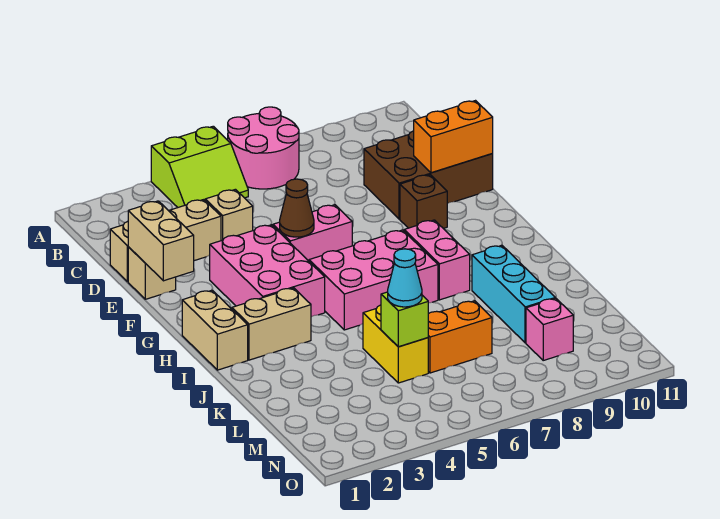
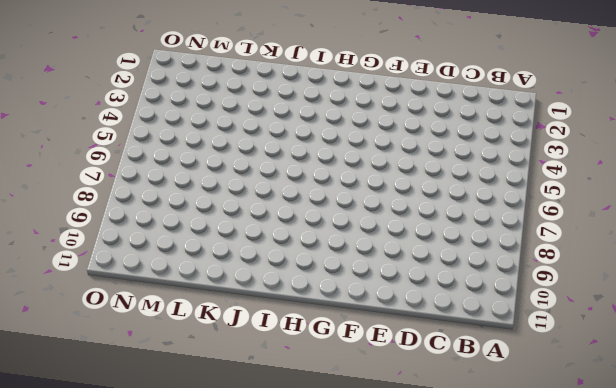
none -> lime slope A4:B5 level 1 top A
none -> pink round brick A6:B7 level 1
none -> tan brick D1:D3 level 1

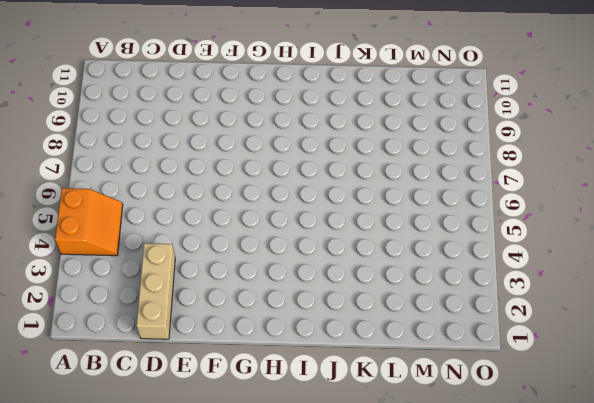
orange slope A4:B5 level 1 top A -> lime slope A4:B5 level 1 top A
none -> pink round brick A6:B7 level 1
none -> tan brick D4 level 1
none -> brown brick D9:E11 level 1

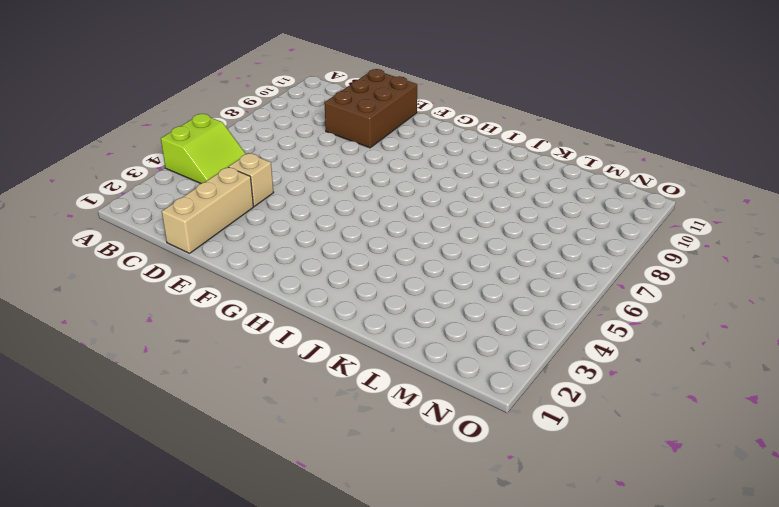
none -> pink round brick A6:B7 level 1
none -> tan brick E1 level 1
none -> pink brick F3:H4 level 1

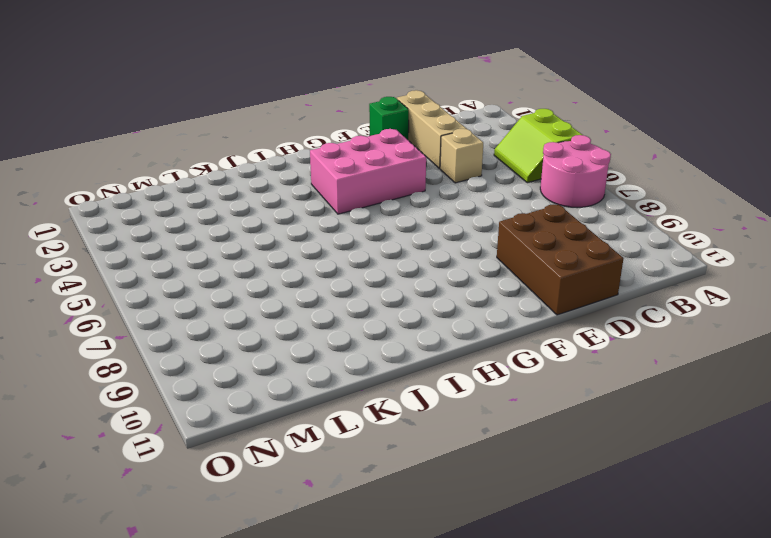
green brick E1 level 1 -> tan brick E1 level 1
none -> pink brick F5:F6 level 1
none -> brown brick F9 level 1
none -> tan brick H1:I1 level 1

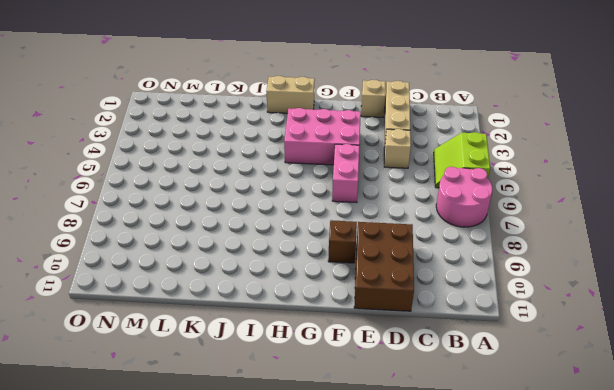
none -> pink brick H5:I7 level 1
none -> pink brick H8:I8 level 1
none -> tan brick I2:I3 level 1

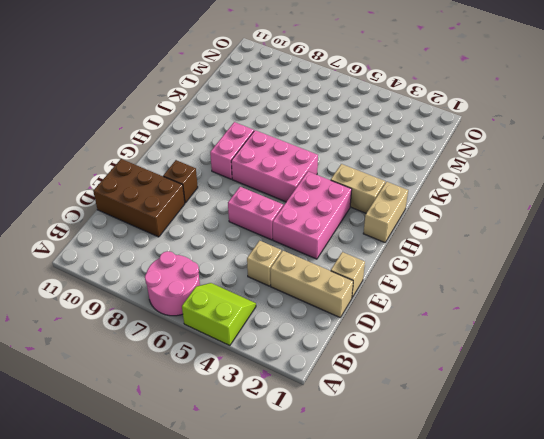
none -> cyan brick J9:L9 level 1
none -> yellow brick K5:L5 level 1
none -> orange brick L6:L7 level 1

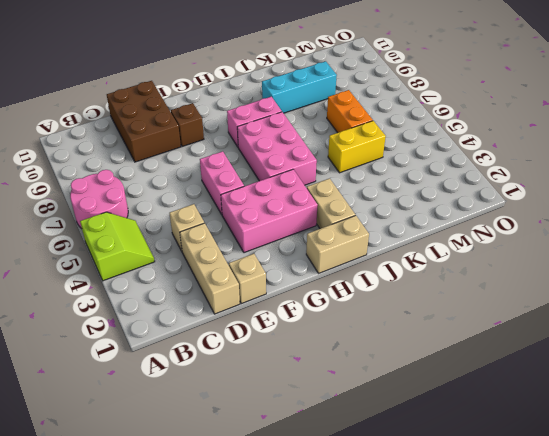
none -> pink brick M9 level 1
none -> tan brick E1:F1 level 2
none -> orange brick E10:E11 level 2

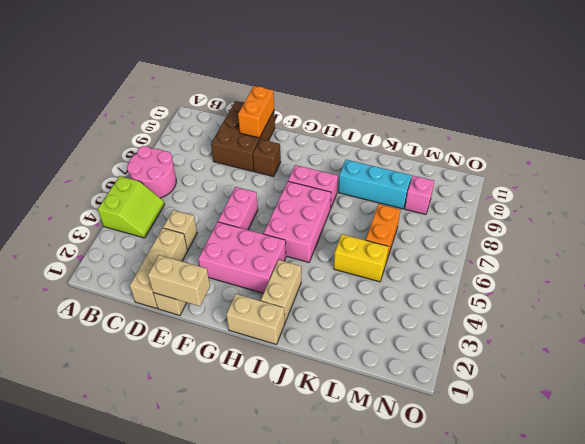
none -> brown cone F5 level 2
none -> lime brick L5 level 2
none -> cyan cone L5 level 3

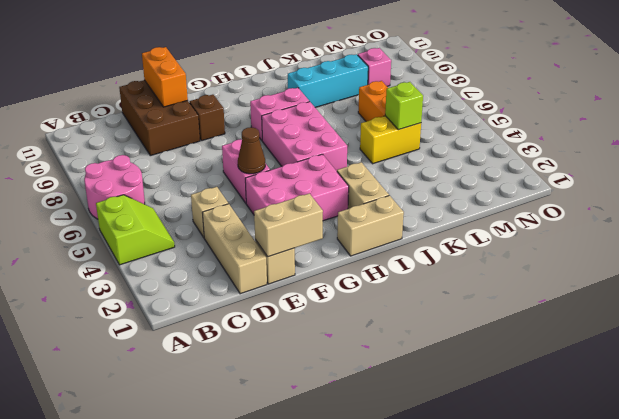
none -> cyan cone L5 level 3

